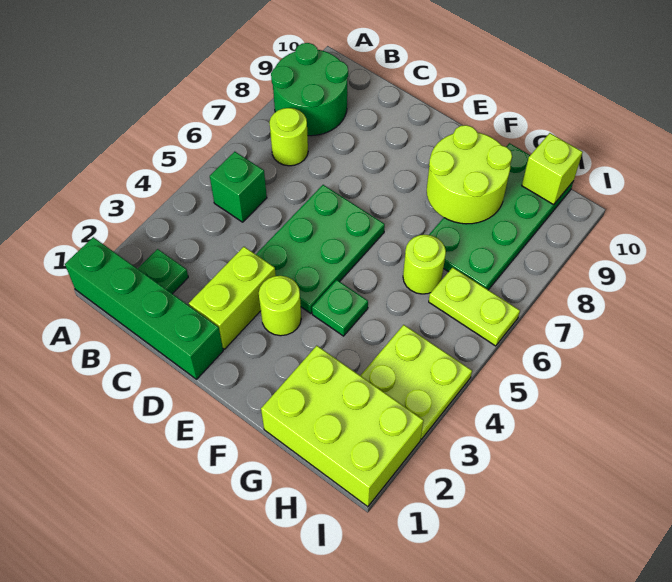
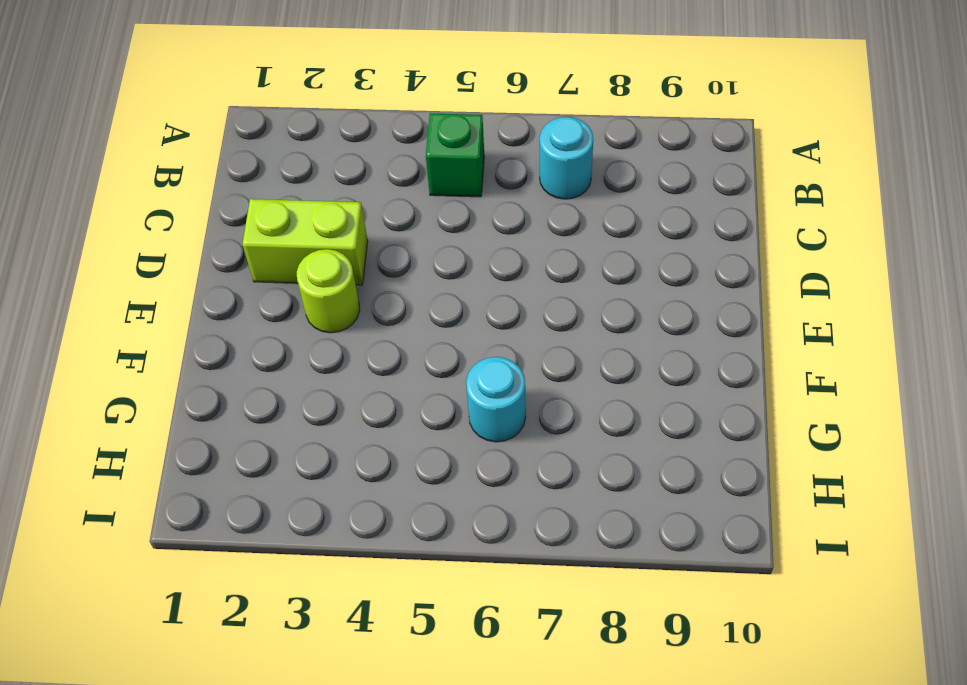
cyan round brick B7 level 1 -> lime round brick B7 level 1
cyan round brick G6 level 1 -> lime round brick G6 level 1
none -> green brick A1:D1 level 1
none -> green round brick A8:B9 level 1
none -> green plate B2 level 1

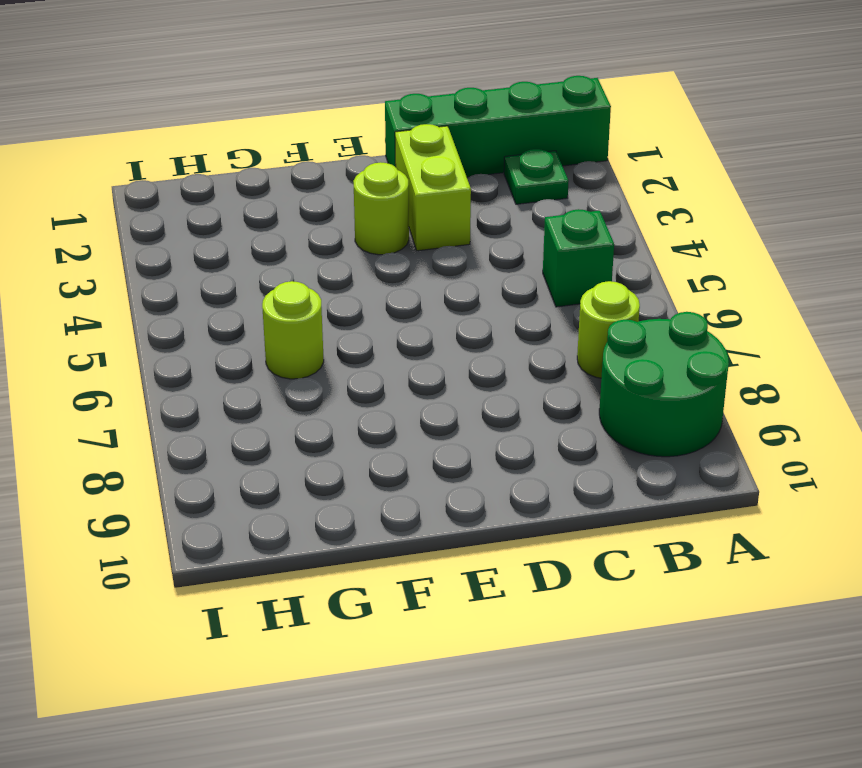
none -> green plate D4:E6 level 1
none -> green plate F4 level 1
none -> lime brick G1:I2 level 1

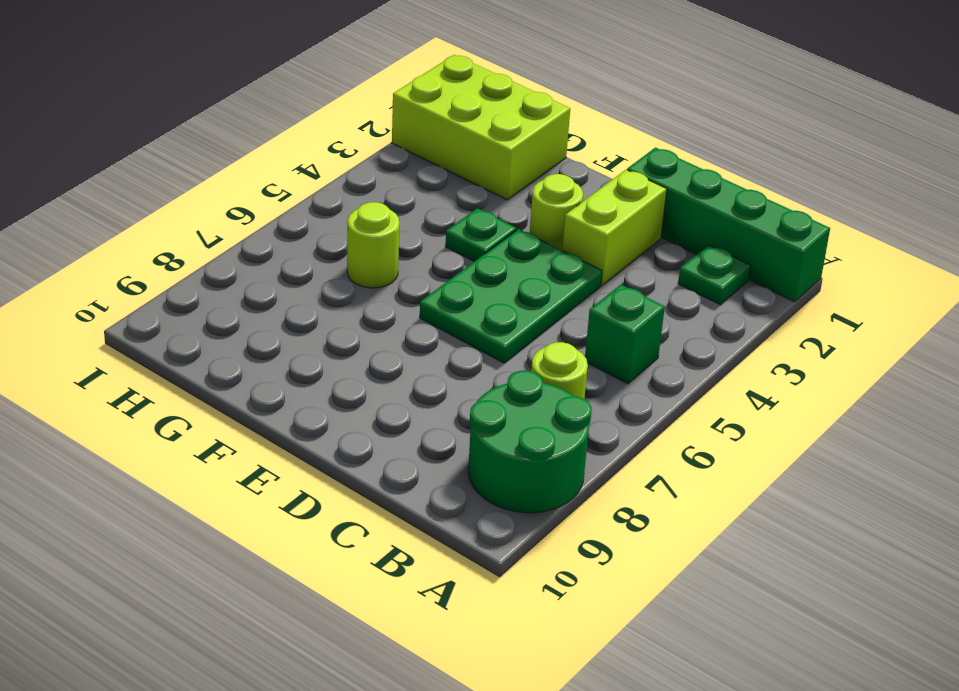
none -> green plate G7:H10 level 1
none -> lime plate H3:I4 level 1
none -> lime plate H6:I6 level 1

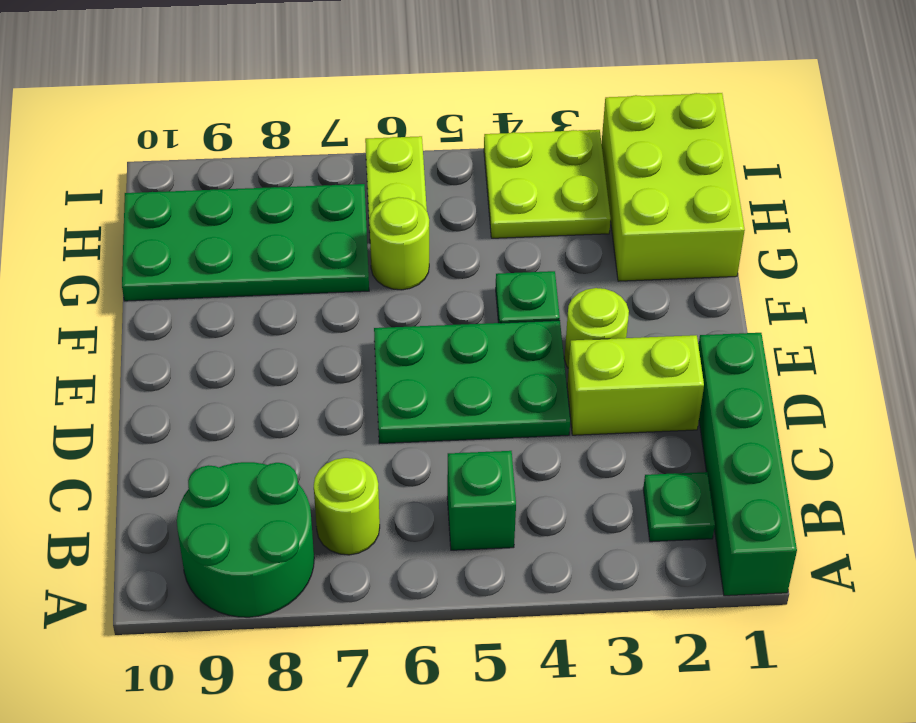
none -> lime round brick F8:G9 level 2
none -> lime brick H10 level 2

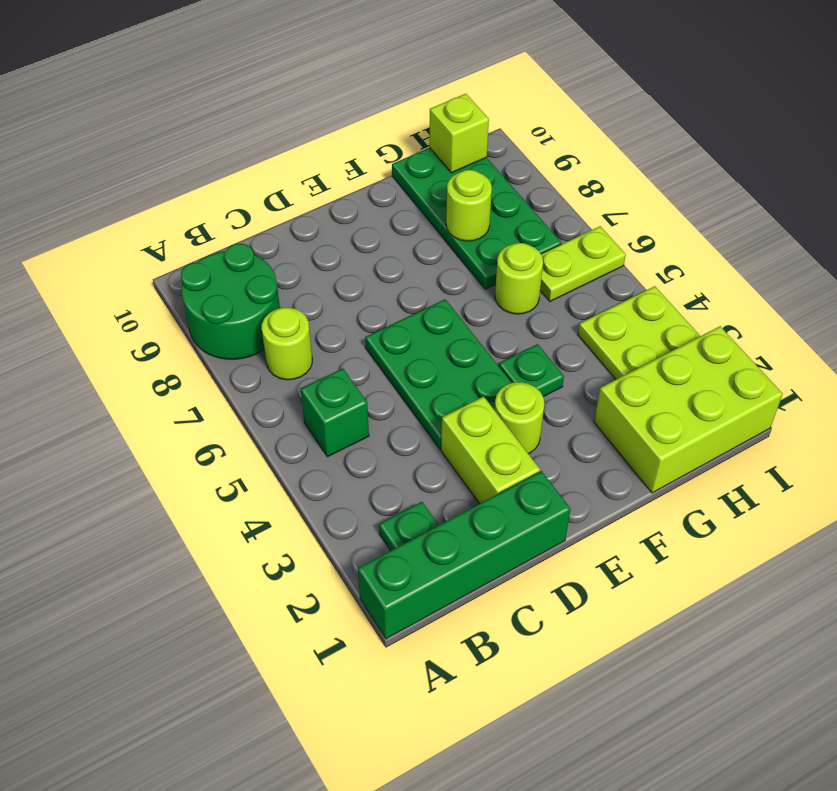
lime round brick G8 level 2 -> lime round brick F8:G9 level 2

